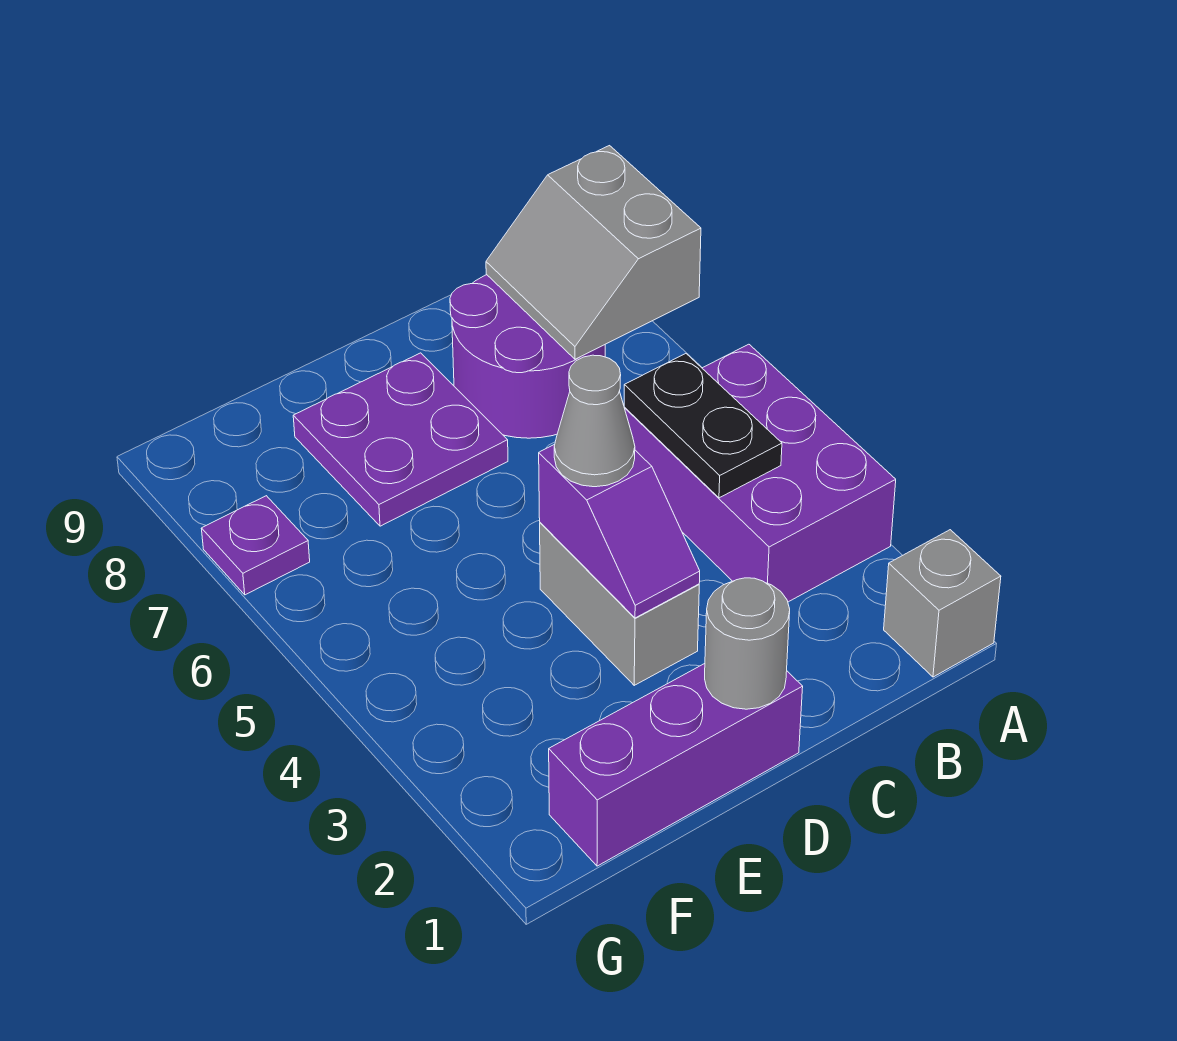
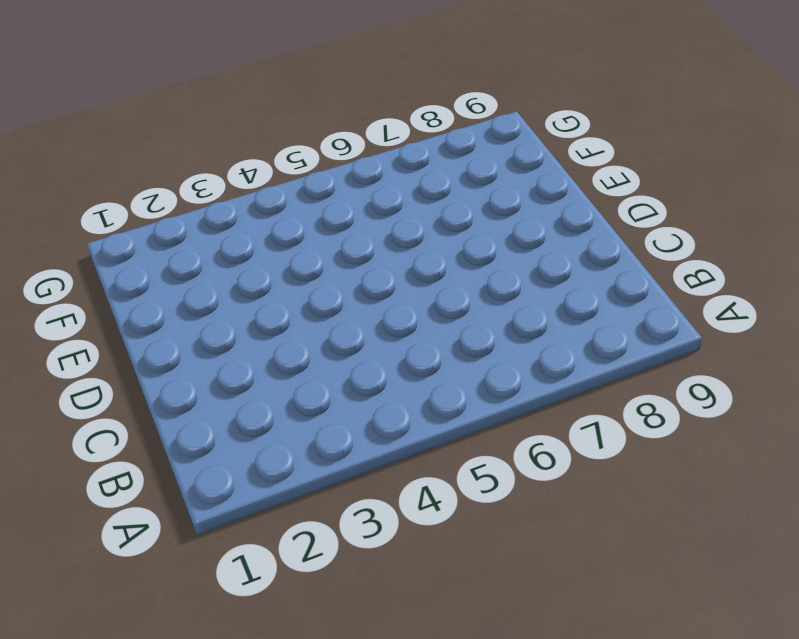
none -> grey brick A1 level 1
none -> purple brick A3:B5 level 1
none -> purple round brick B7:C8 level 1

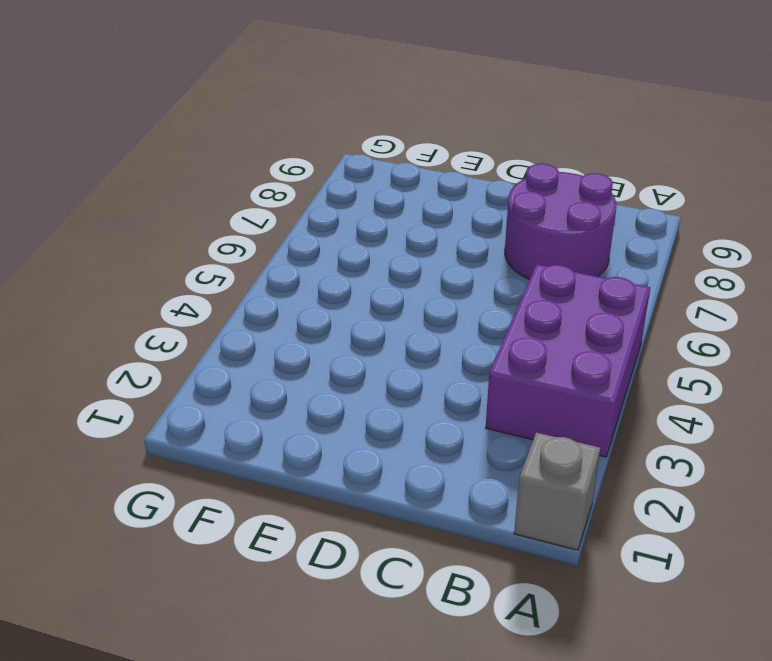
none -> purple brick D1:F1 level 1
none -> grey brick D3:D4 level 1
none -> purple plate D7:E8 level 1

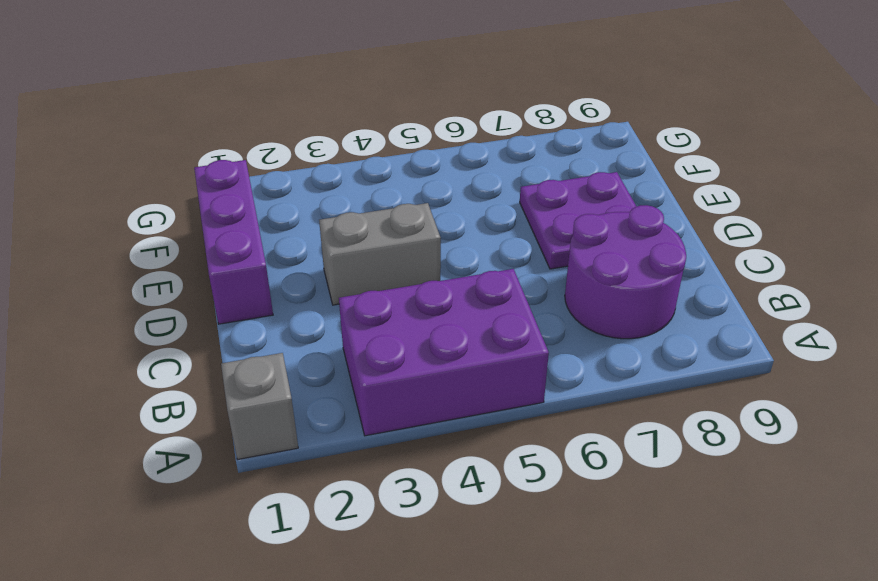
none -> purple plate G7 level 1
none -> grey slope A7:B8 level 2 top A
none -> black plate B4:B5 level 2

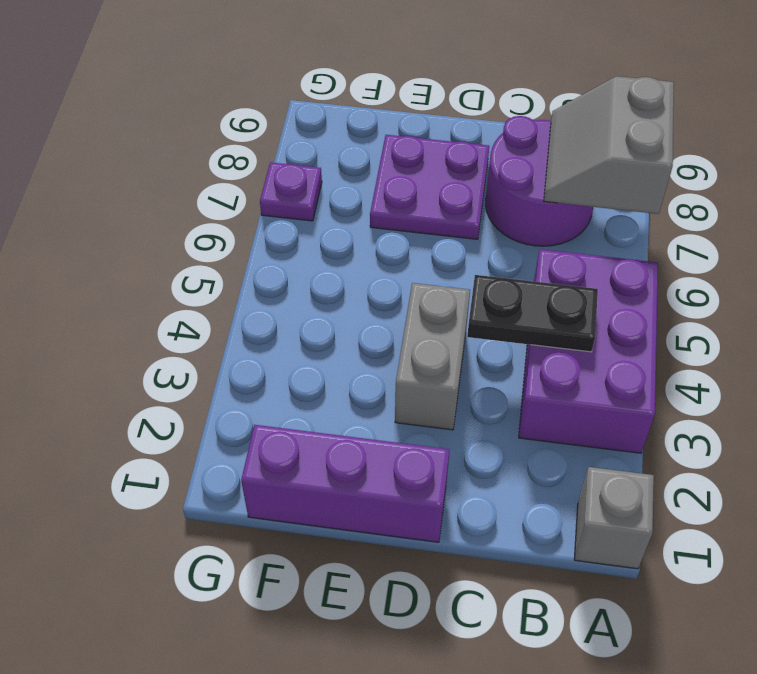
black plate B4:C4 level 2 -> black plate B4:B5 level 2
none -> grey round brick D1 level 2
none -> purple slope D3:D4 level 2 top 4
none -> grey cone D4 level 3

